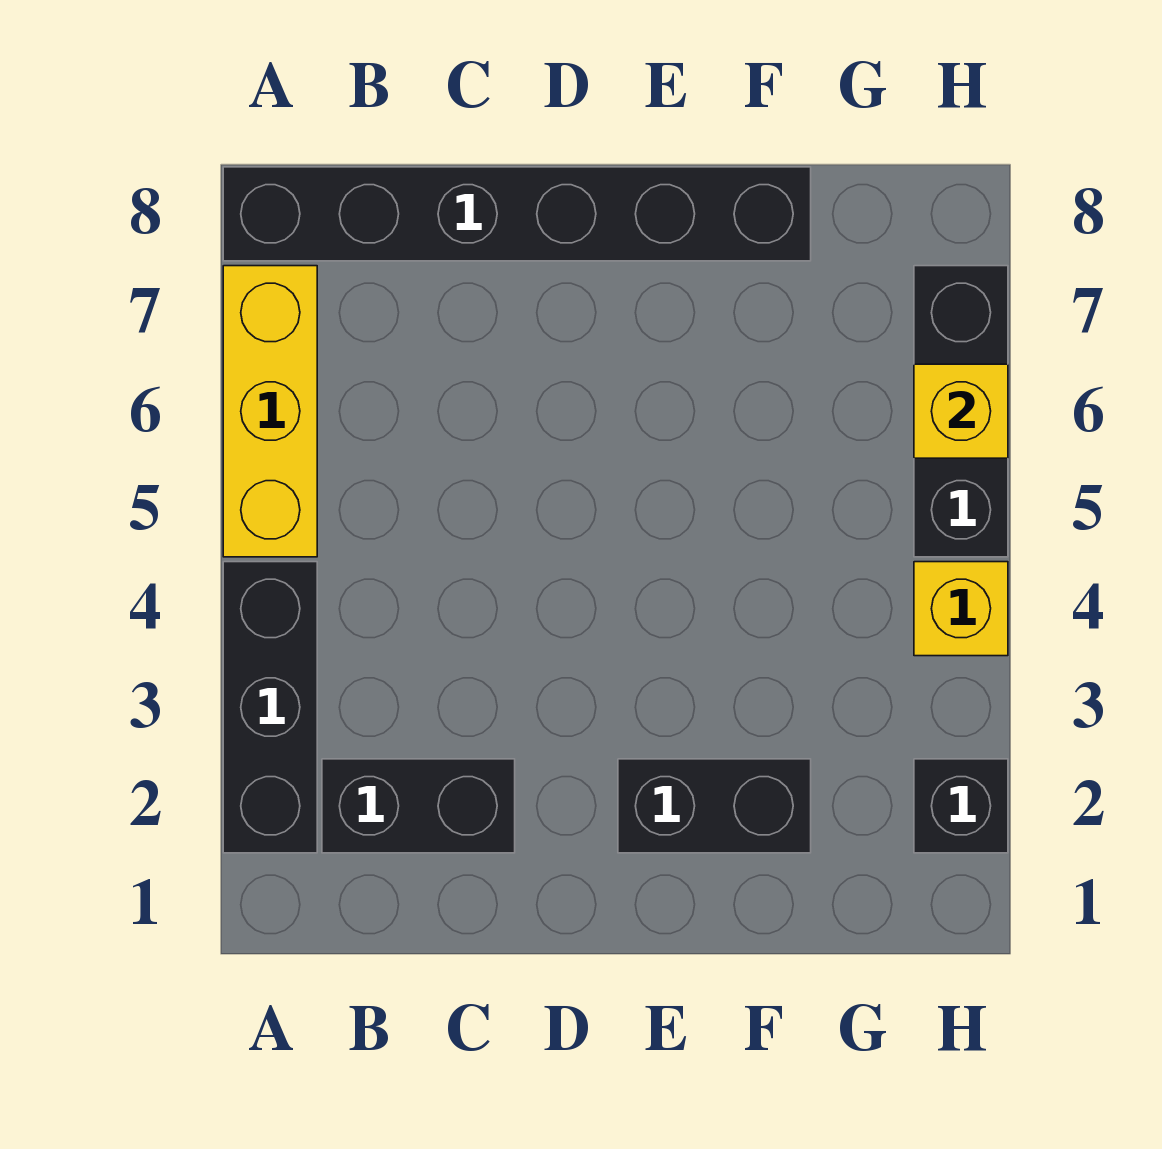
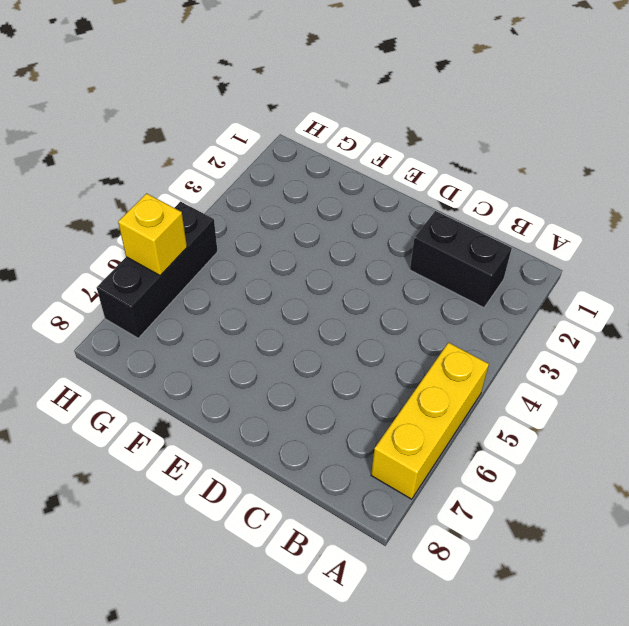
none -> black brick A2:A4 level 1
none -> black brick A8:F8 level 1

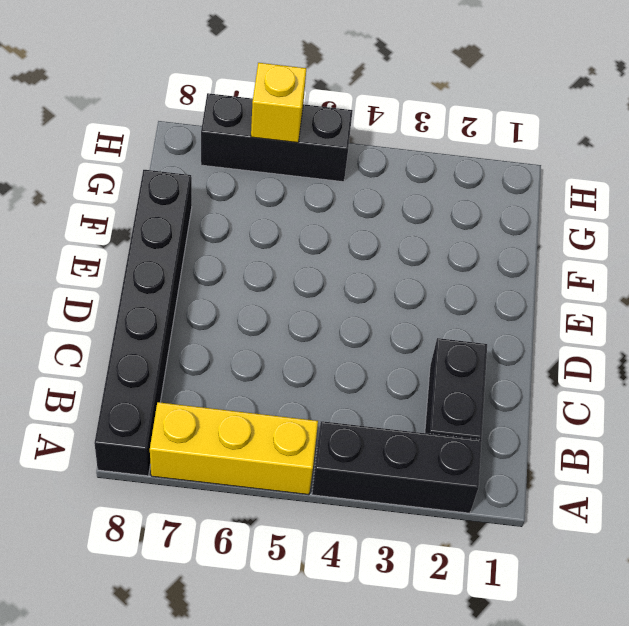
none -> black brick E2:F2 level 1
none -> black brick H2 level 1

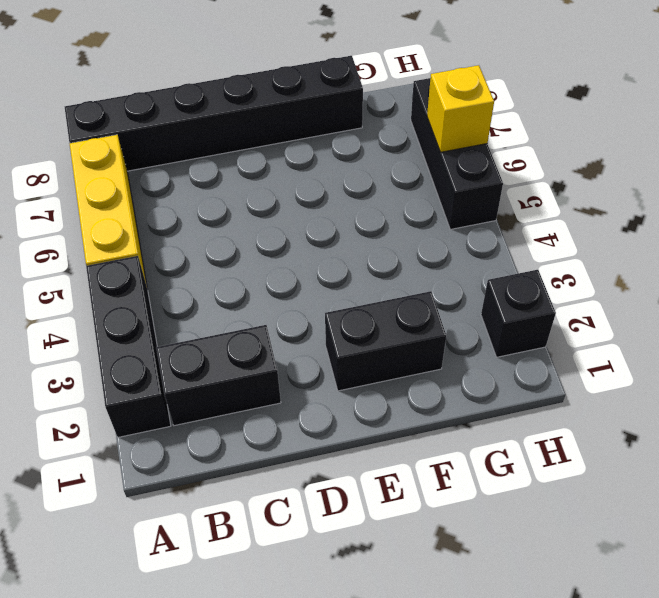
none -> yellow brick H4 level 1

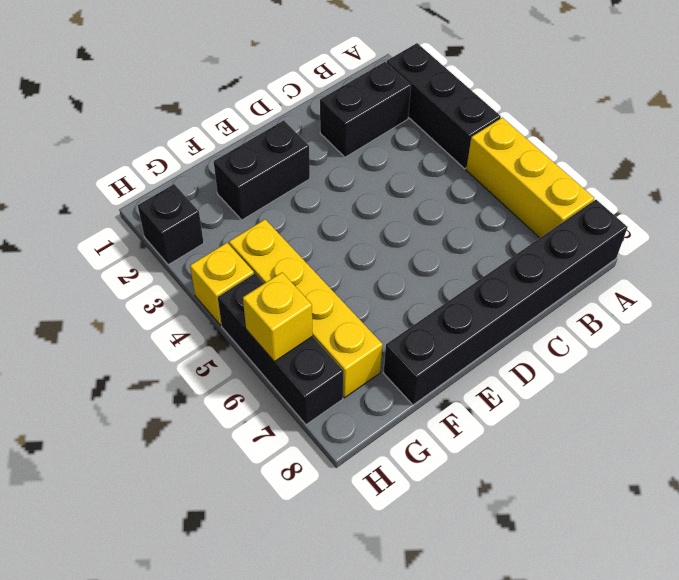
yellow brick G4:G7 level 1 -> none

